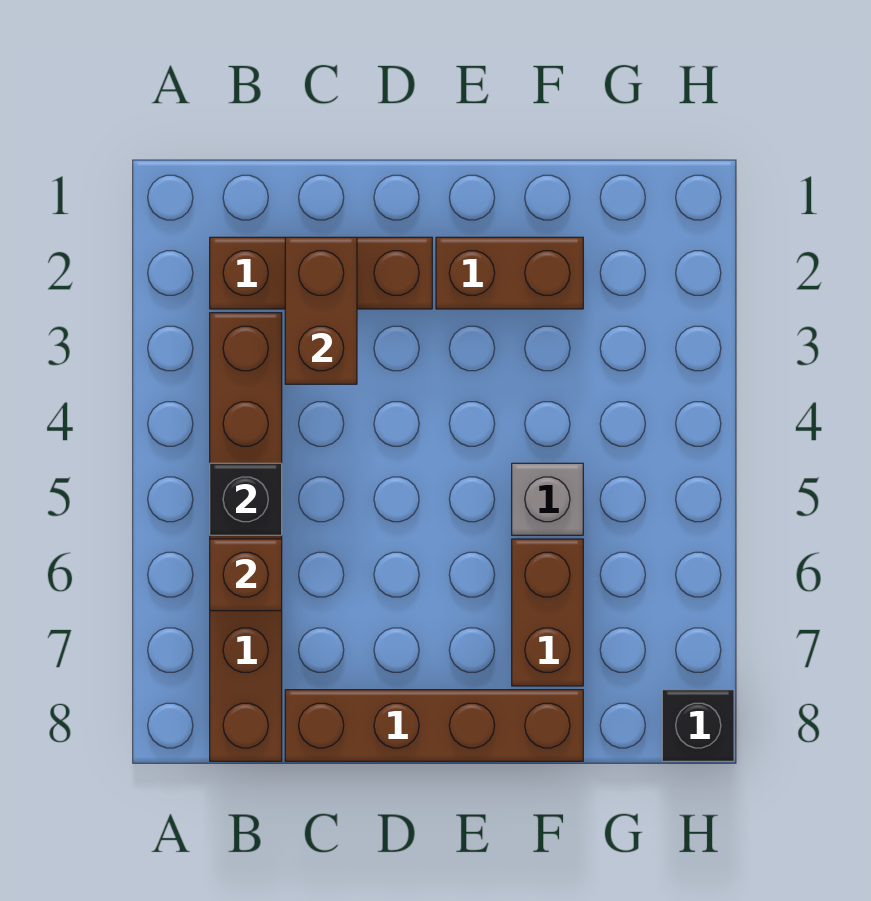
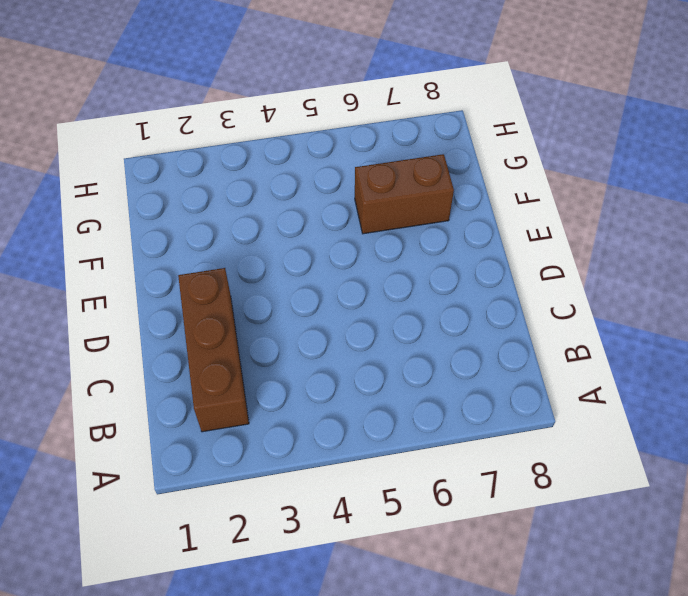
none -> brown brick B3:B8 level 1
none -> brown brick C8:F8 level 1

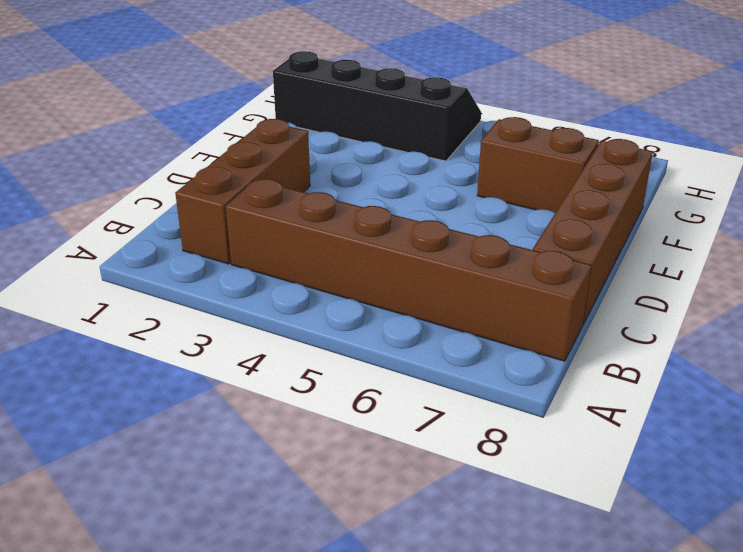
black slope G1:H4 level 1 top G -> none
none -> brown brick E2:F2 level 1
none -> grey brick F5 level 1

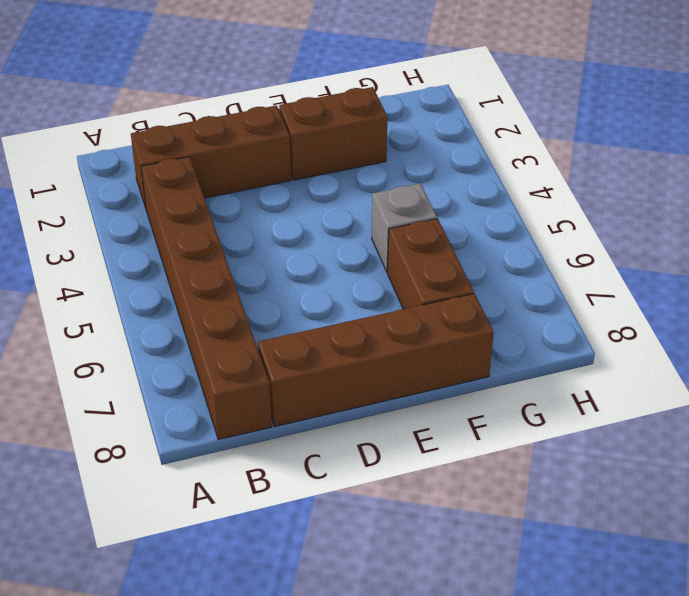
none -> black brick H8 level 1
none -> black brick B5 level 2

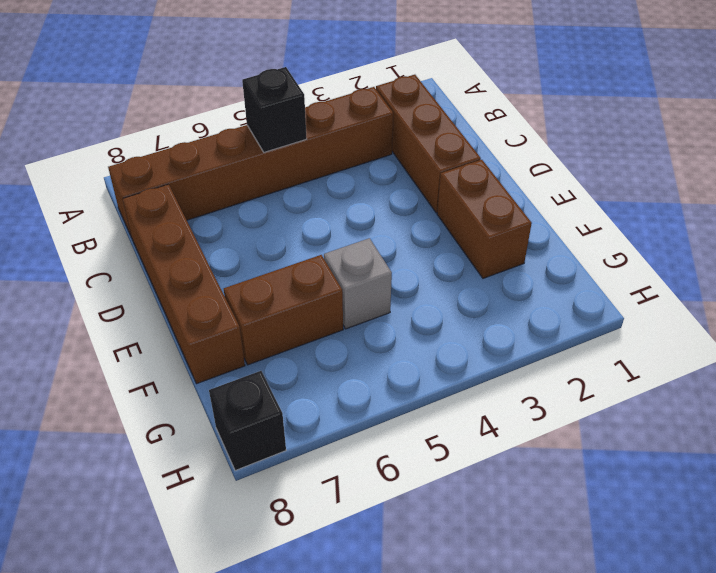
none -> brown brick B6 level 2
none -> brown brick C2:C3 level 2

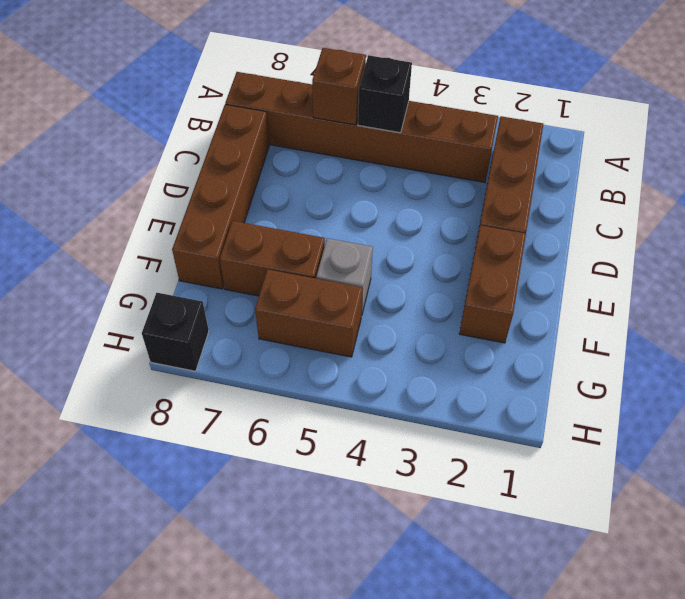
brown brick G5:G6 level 1 -> brown brick C2:C3 level 2

